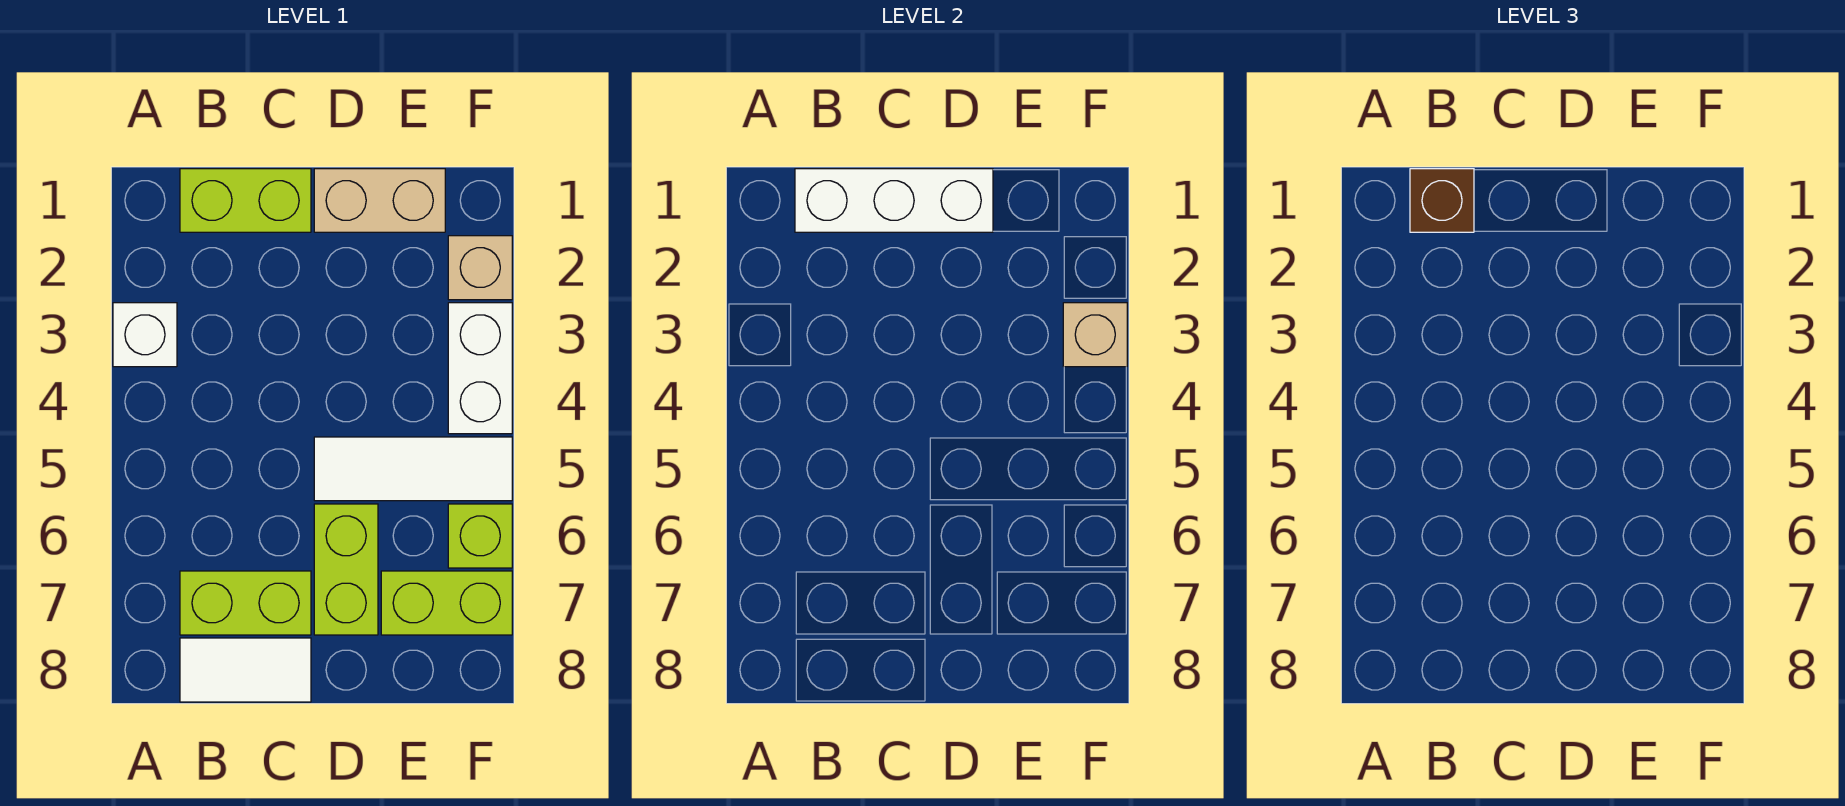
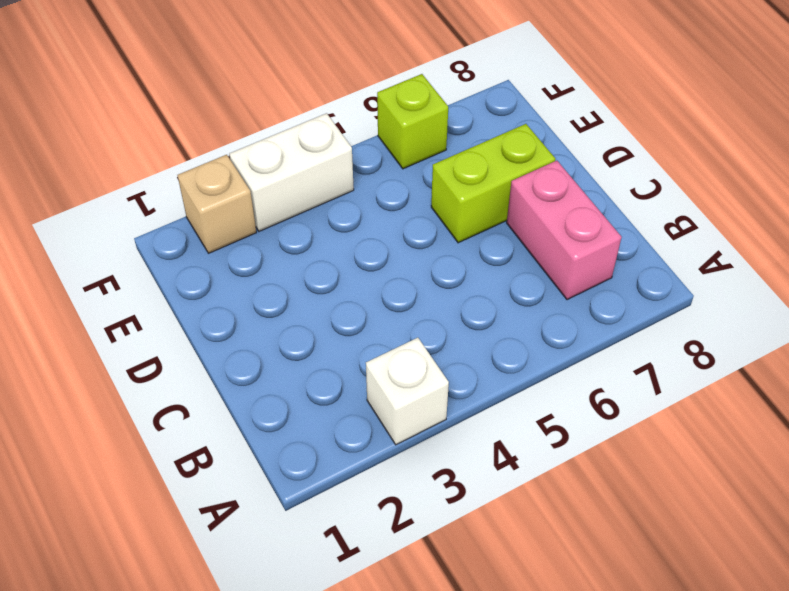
pink brick B7:C7 level 1 -> lime brick B7:C7 level 1
none -> lime brick B1:C1 level 1
none -> white tile B8:C8 level 1
none -> tan brick D1:E1 level 1

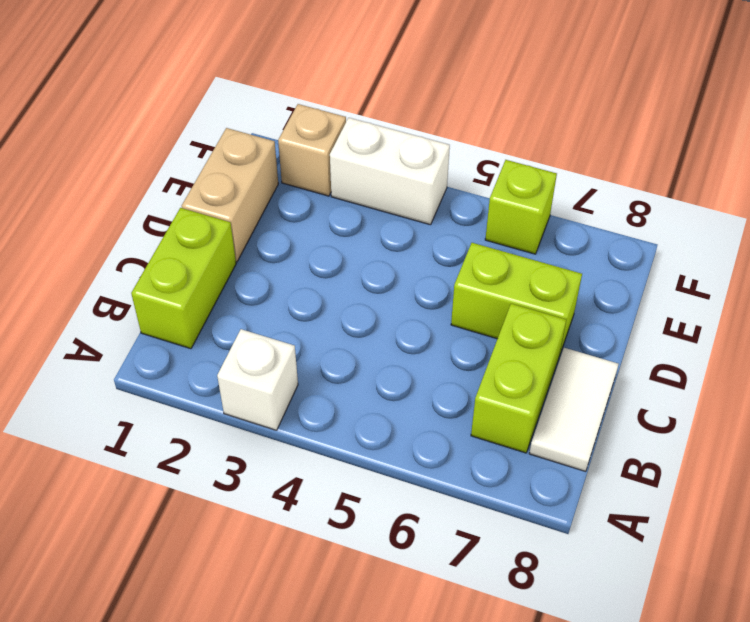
none -> white tile D5:F5 level 1
none -> lime brick E7:F7 level 1
none -> white brick B1:D1 level 2

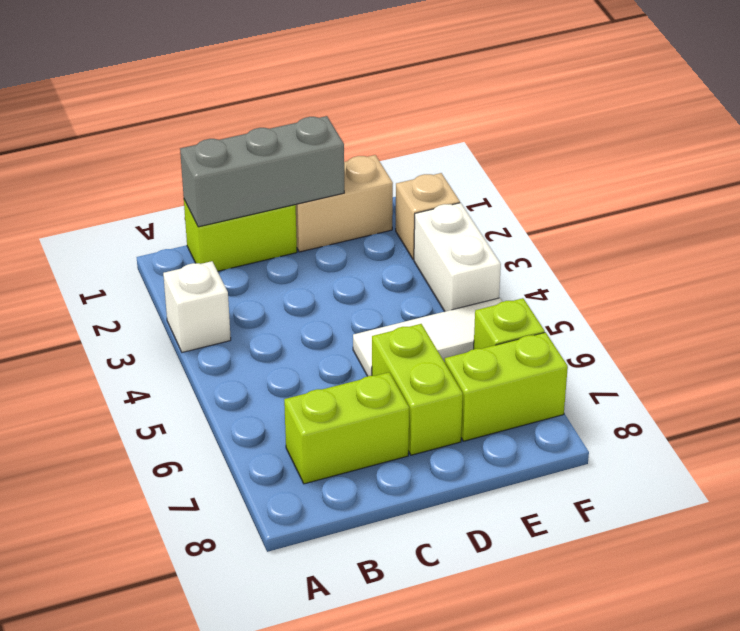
grey brick B1:D1 level 2 -> white brick B1:D1 level 2
none -> white tile B8:C8 level 1
none -> tan brick F3 level 2
none -> brown brick B1 level 3

